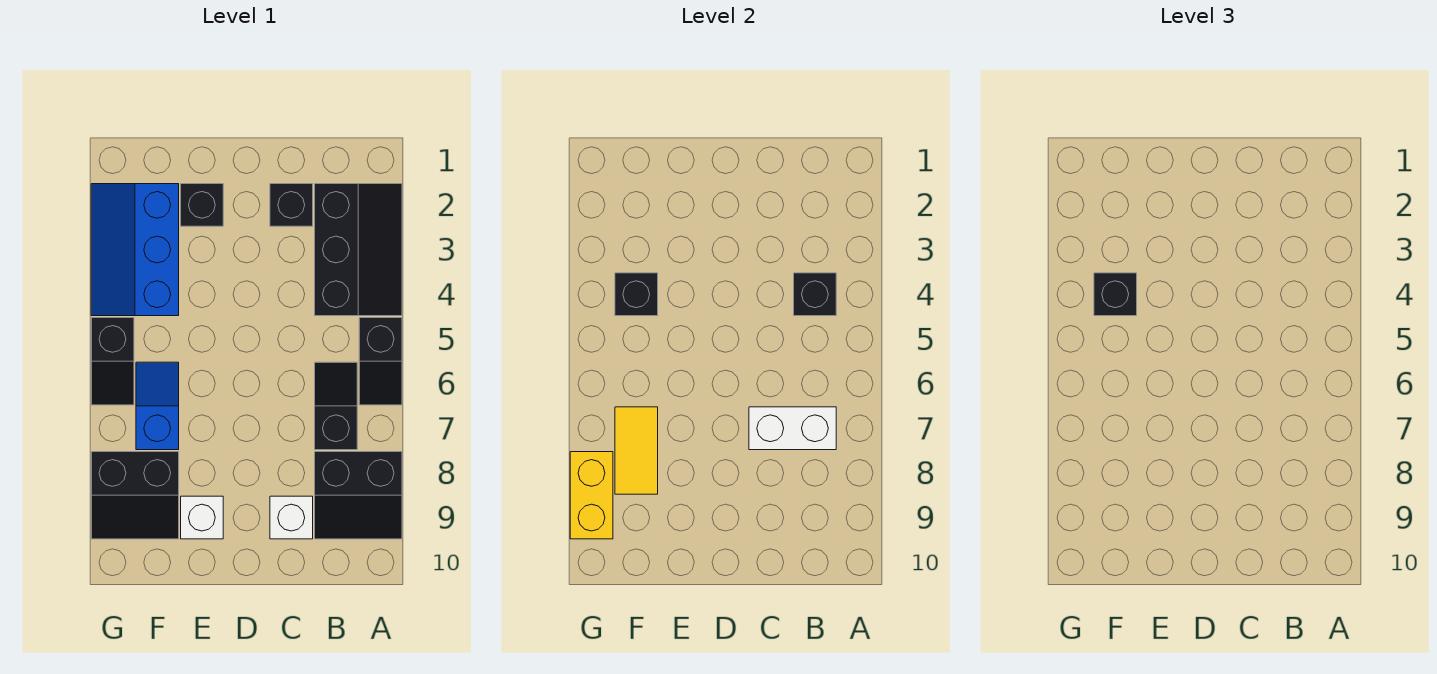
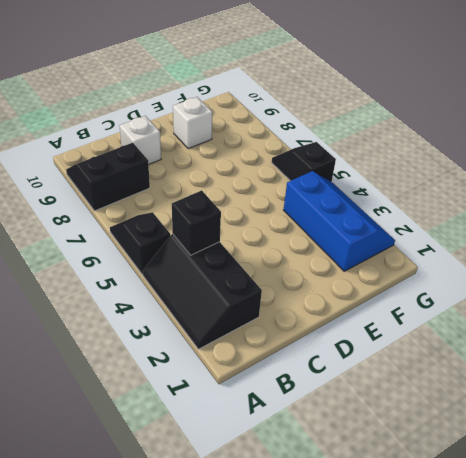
none -> black slope B6:B7 level 1 top 7
none -> black brick C2 level 1
none -> black brick E2 level 1

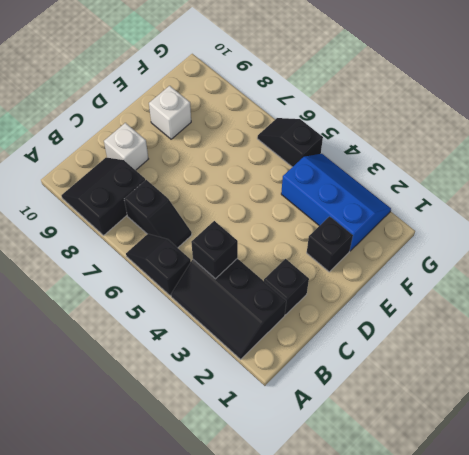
none -> blue slope F6:F7 level 1 top 7
none -> black slope F8:G9 level 1 top 8
none -> white brick B7:C7 level 2

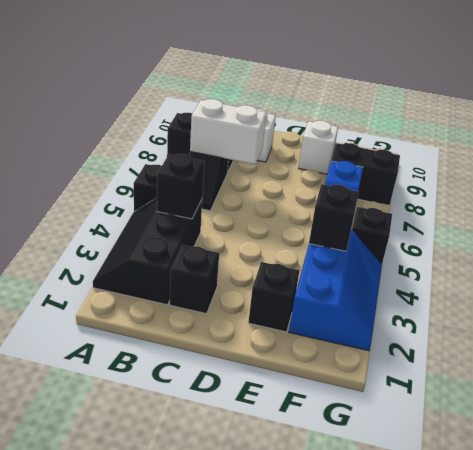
none -> yellow tile F7:F8 level 2
none -> yellow brick G8:G9 level 2
none -> black brick F4 level 3

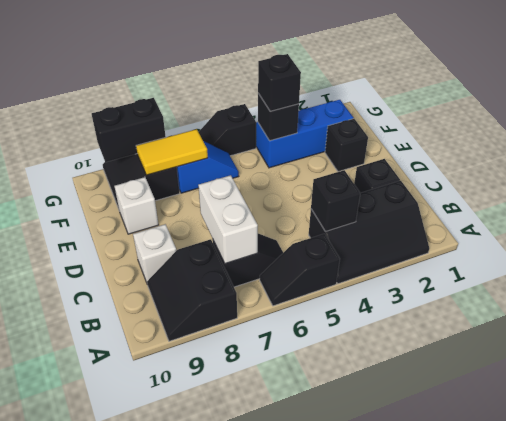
black brick G8:G9 level 2 -> yellow brick G8:G9 level 2

